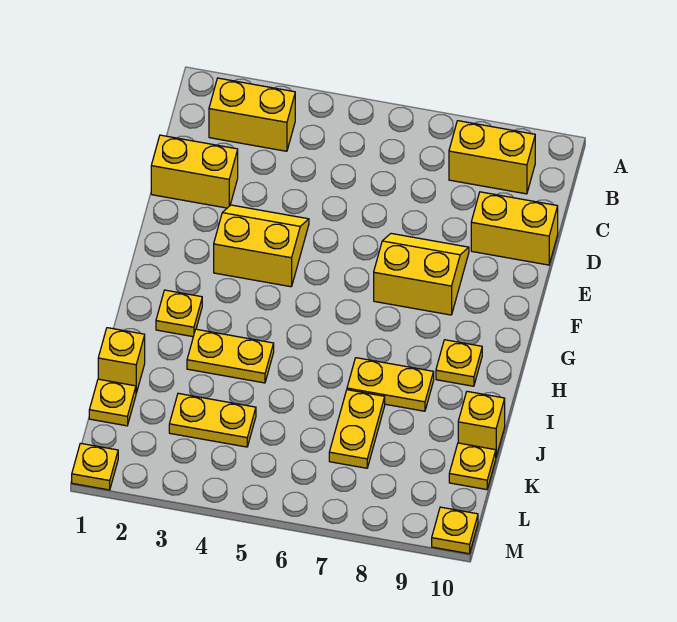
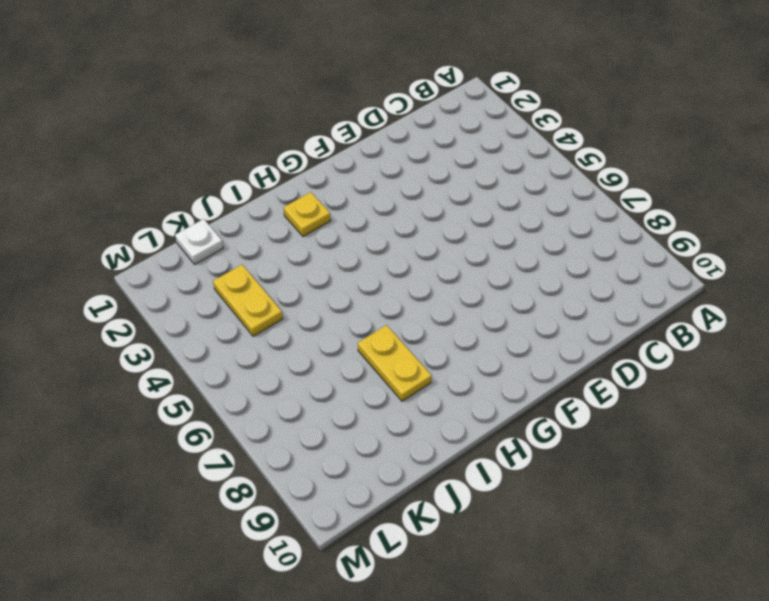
white plate K1 level 1 -> yellow plate K1 level 1
none -> yellow brick B2:B3 level 1
none -> yellow brick B8:B9 level 1
none -> yellow brick D1:D2 level 1

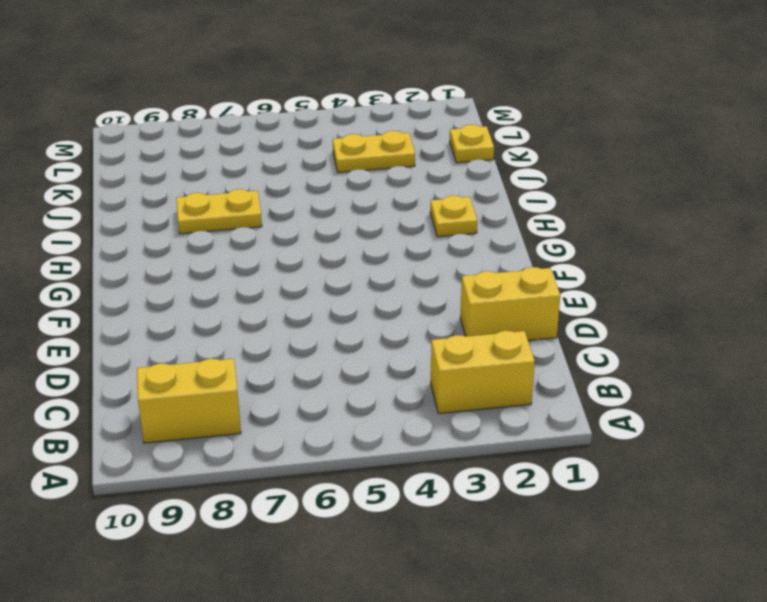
none -> yellow brick D9:D10 level 1
none -> yellow slope E3:F4 level 1 top F
none -> yellow slope E7:F8 level 1 top F

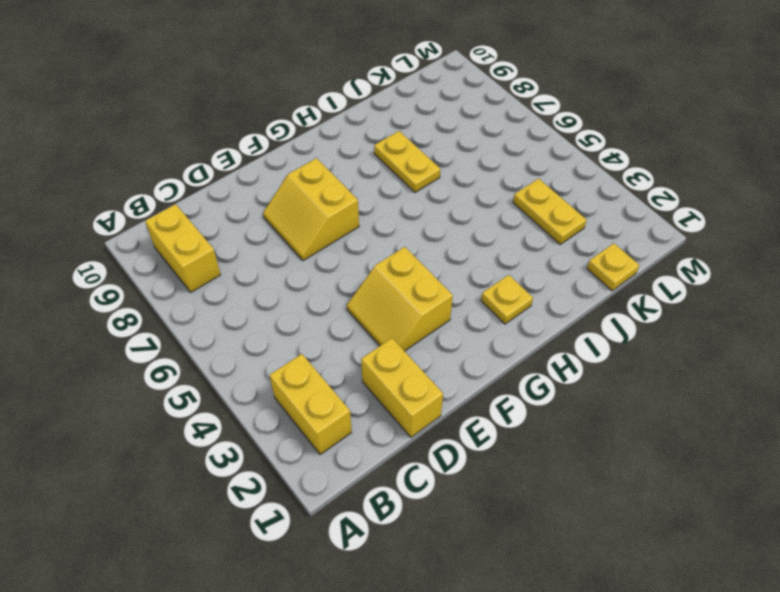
none -> yellow brick D9:D10 level 1
none -> yellow plate H9 level 1
none -> yellow plate I3:I4 level 1

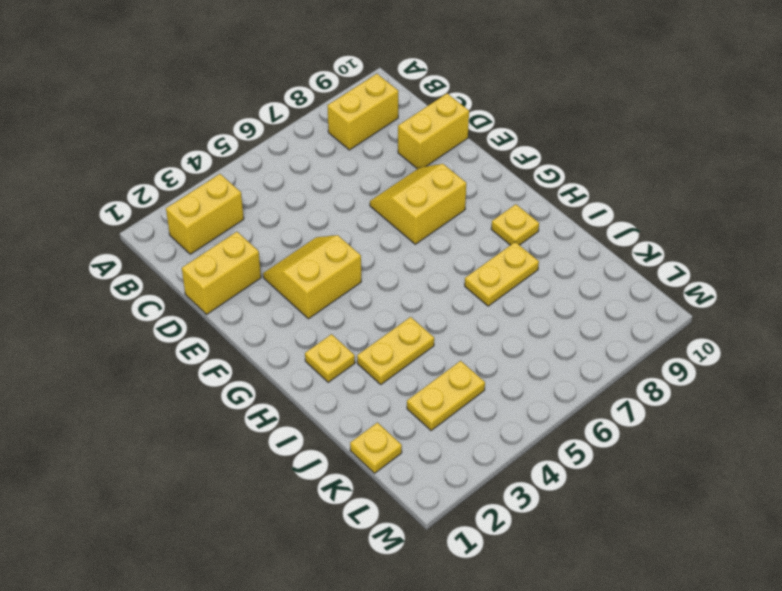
none -> yellow brick J1 level 1
none -> yellow plate J7:K7 level 1
none -> yellow brick J10 level 1

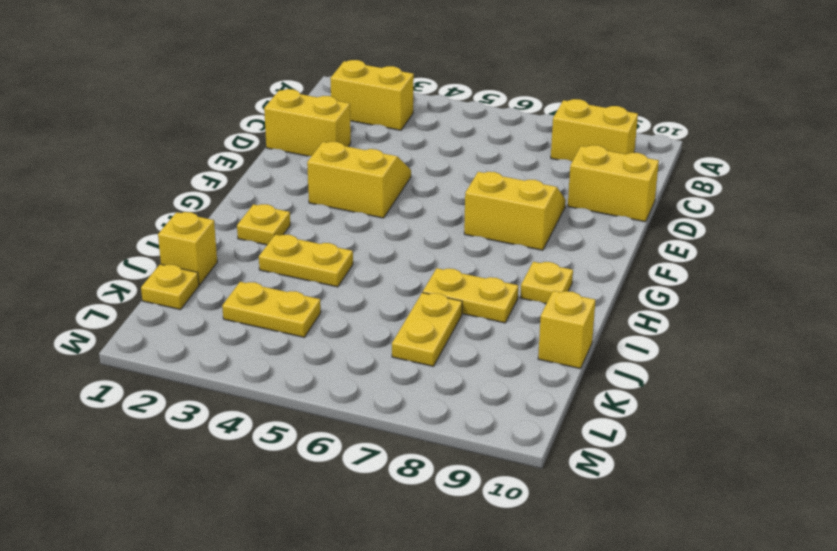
none -> yellow plate K10 level 1
none -> yellow plate M1 level 1
none -> yellow plate M10 level 1

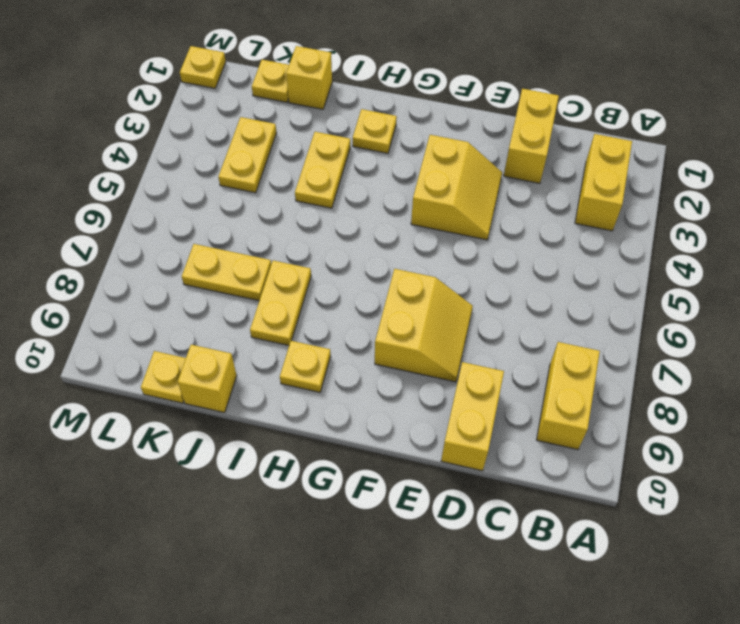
none -> yellow plate M10 level 1

